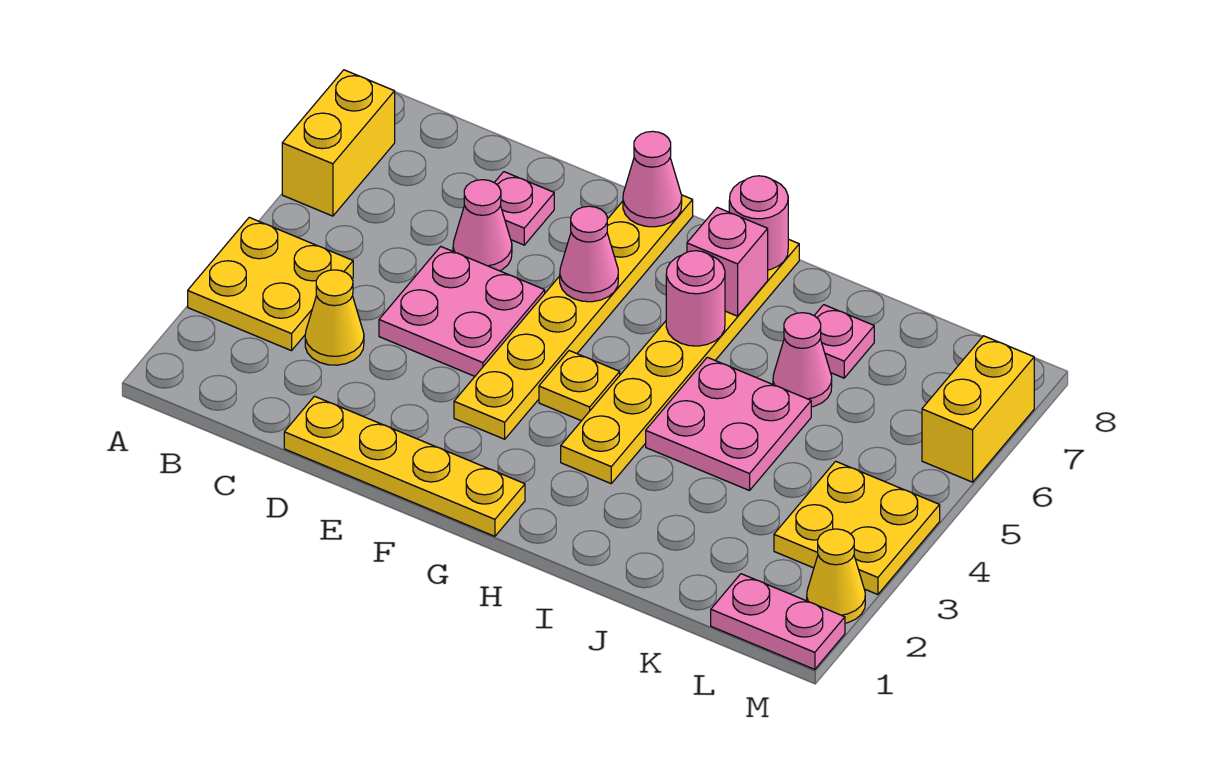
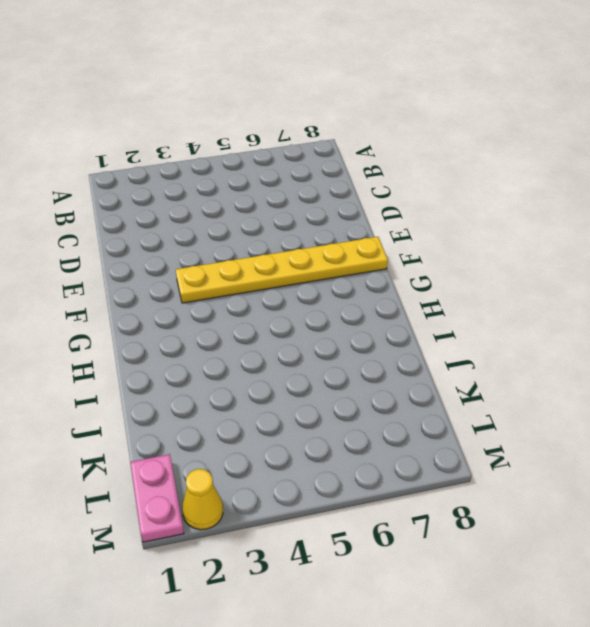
none -> yellow plate A3:B4 level 1
none -> yellow brick A6:A7 level 1
none -> yellow cone C3 level 1

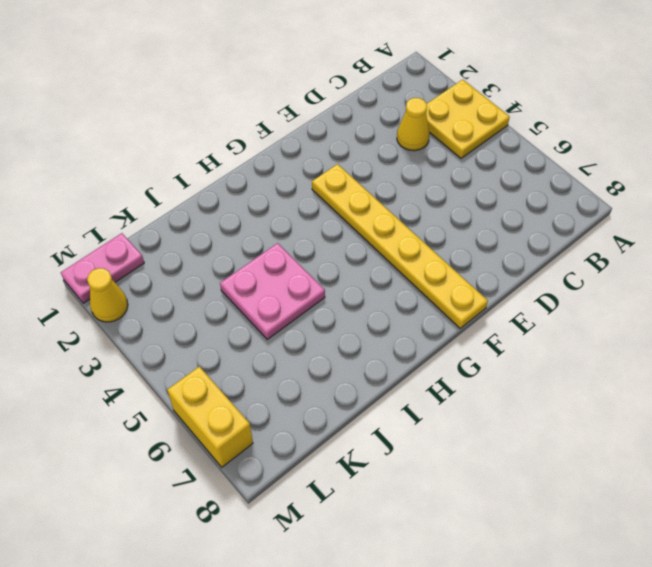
none -> yellow brick A6:A7 level 1
none -> yellow plate D1:G1 level 1
none -> pink plate D4:E5 level 1

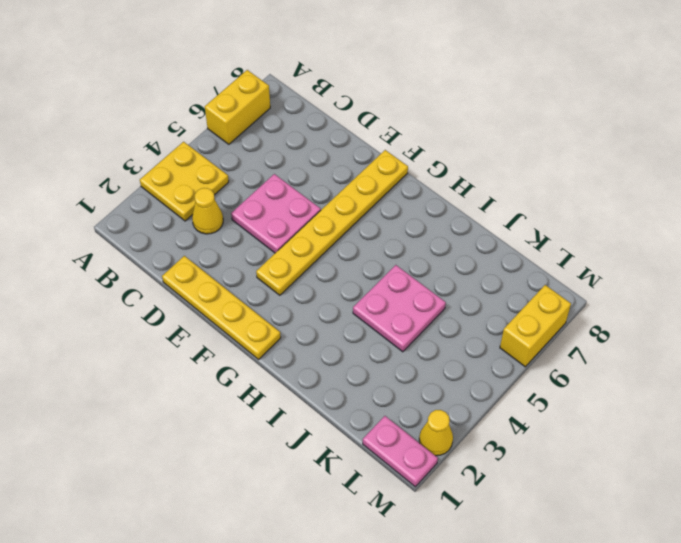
none -> pink cone D6 level 1
none -> pink plate D7 level 1
none -> yellow plate G4 level 1

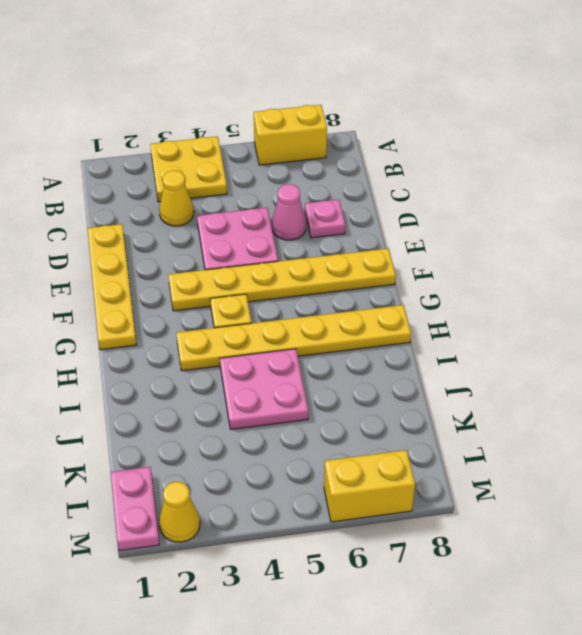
none -> pink cone J6 level 1
none -> pink plate J7 level 1
none -> yellow plate L3:M4 level 1

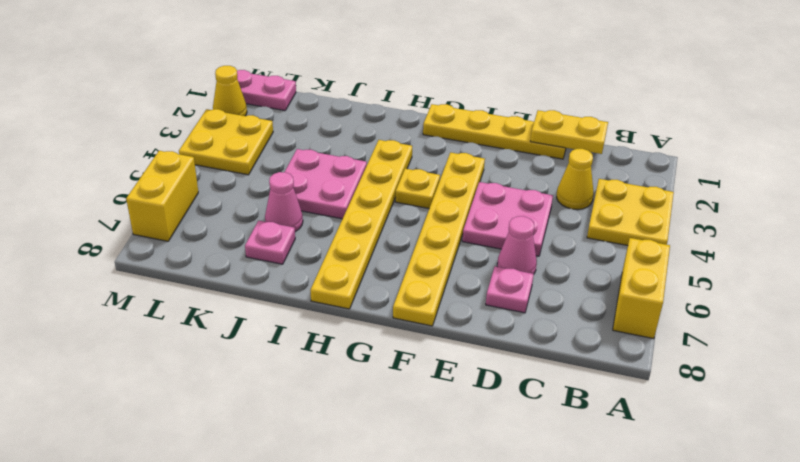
yellow plate C1:D1 level 2 -> none
none -> pink cone F6 level 2
none -> pink cone F8 level 2
none -> pink round brick H6 level 2

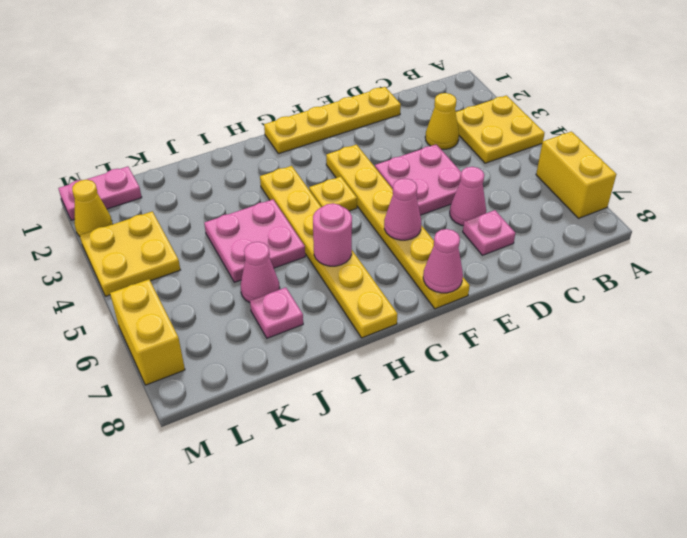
none -> pink brick H7 level 2
none -> pink round brick H8 level 2

